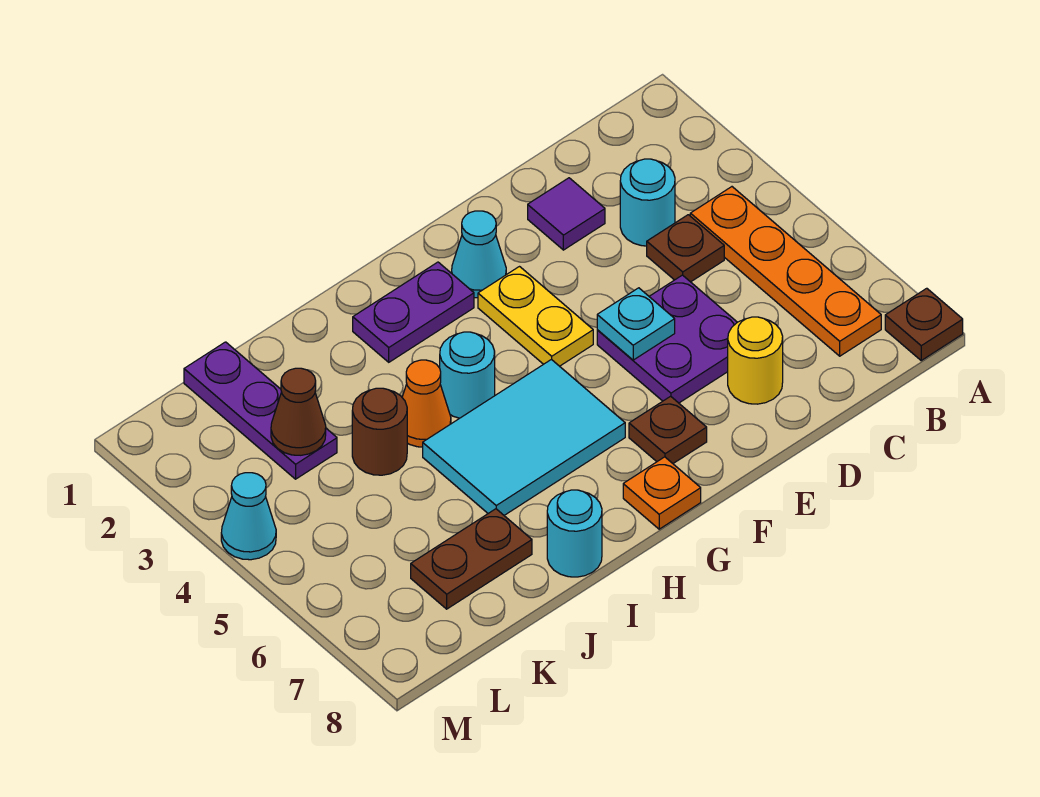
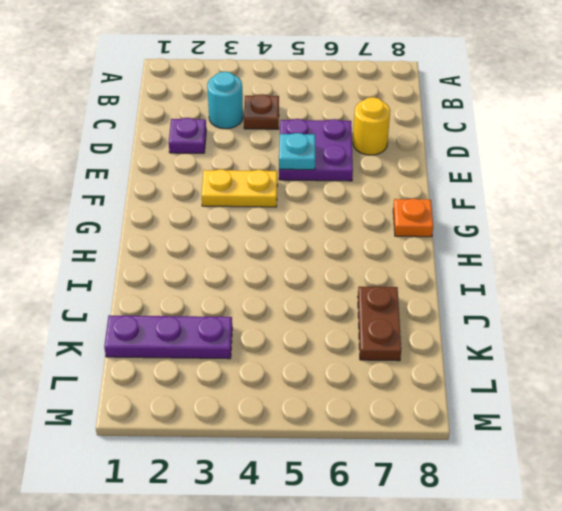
purple plate D2 level 1 -> purple tile D2 level 1
none -> brown plate A8 level 1
none -> orange plate B4:B7 level 1
none -> cyan cone F2 level 1

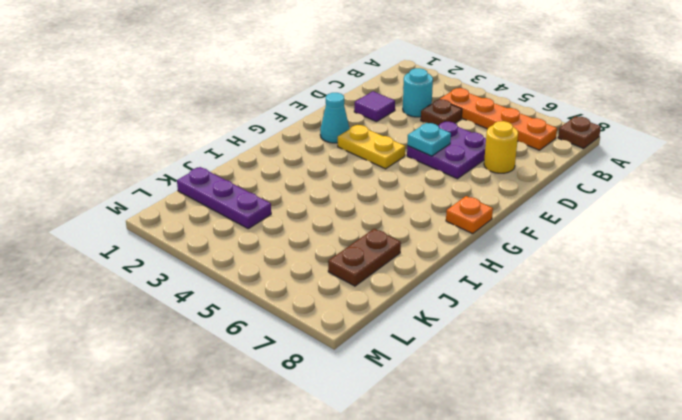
none -> brown plate F7 level 1
none -> purple plate G2:H2 level 1
none -> cyan tile G5:I6 level 1

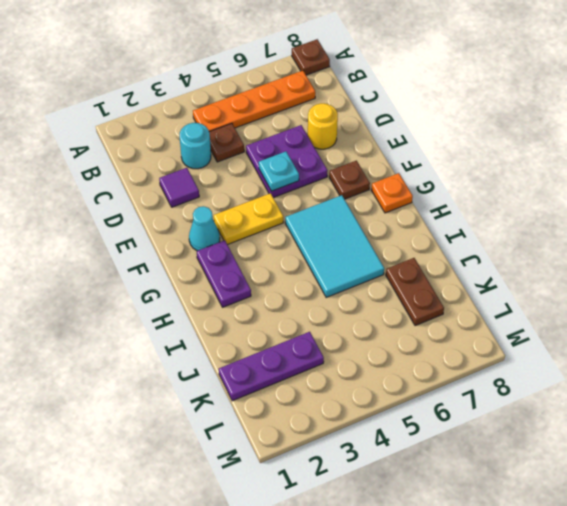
none -> cyan round brick H4 level 1
none -> orange cone I4 level 1
none -> cyan round brick I8 level 1

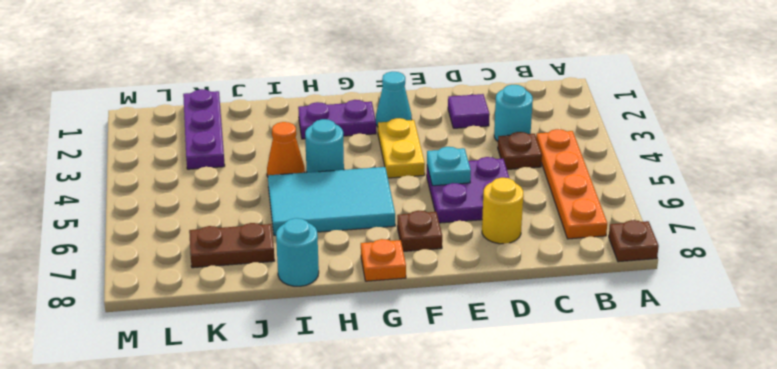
none -> brown round brick J4 level 1
none -> cyan cone M4 level 1
none -> brown cone K3 level 2

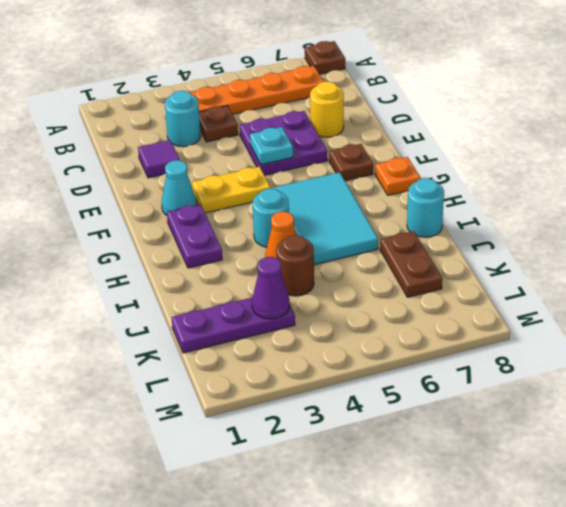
purple cone K3 level 2 -> brown cone K3 level 2
none -> cyan cone M4 level 1

